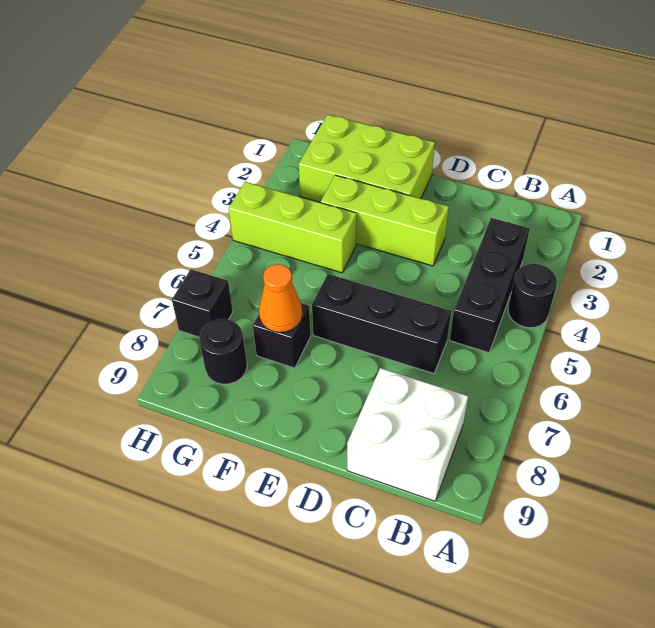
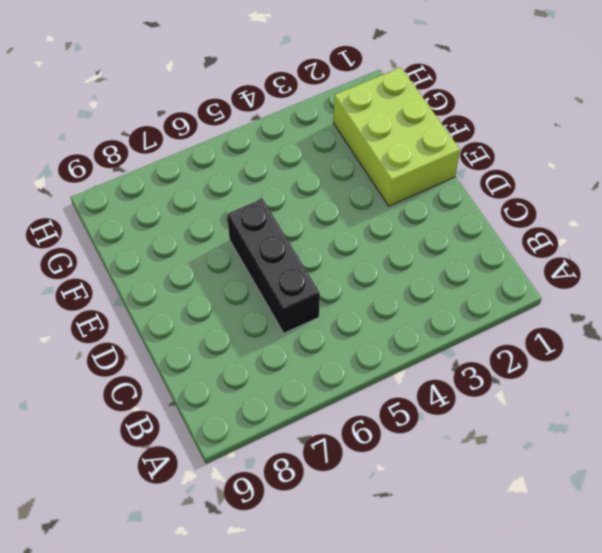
none -> black round brick A4 level 1
none -> black brick B3:B5 level 1

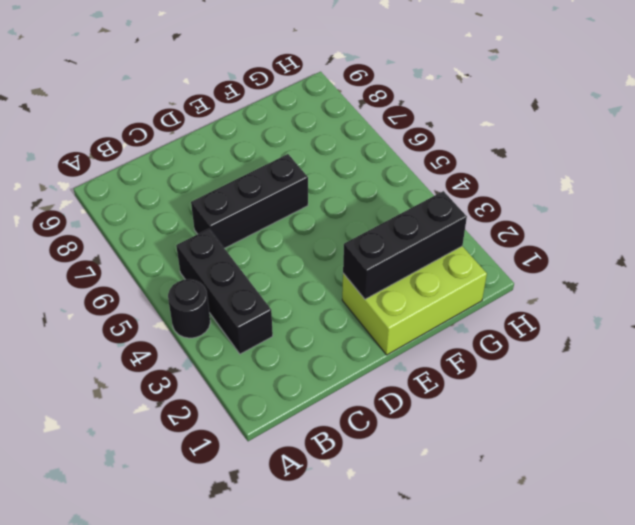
black brick E2:G2 level 2 -> none
none -> white brick B8:C9 level 1
none -> lime brick D3:F3 level 1

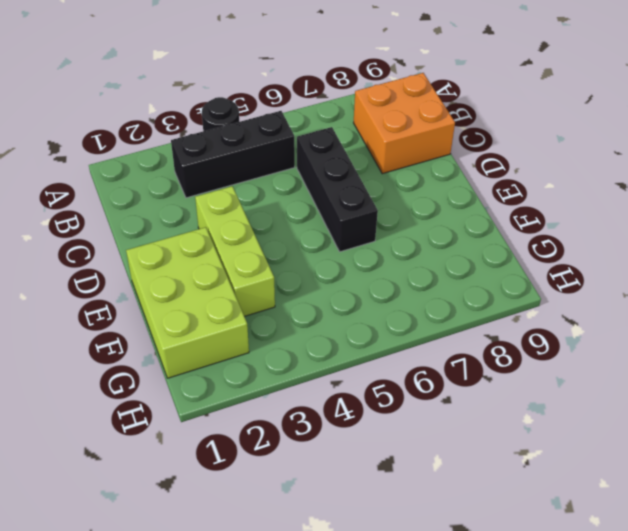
orange brick B8:C9 level 1 -> white brick B8:C9 level 1
none -> lime brick F4:H4 level 1
none -> black brick F7 level 1

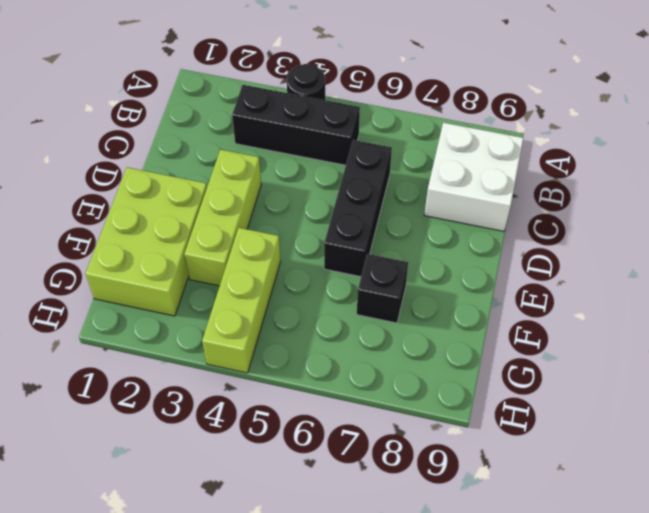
none -> black round brick G8 level 1
none -> black brick H7 level 1

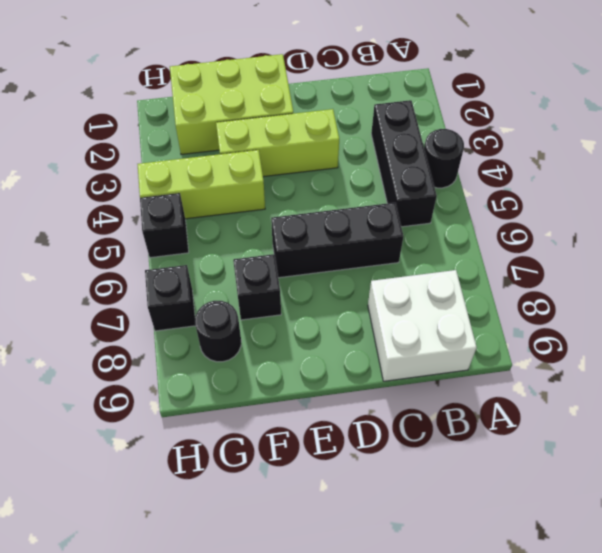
black brick H5 level 1 -> none
none -> orange cone F7 level 2

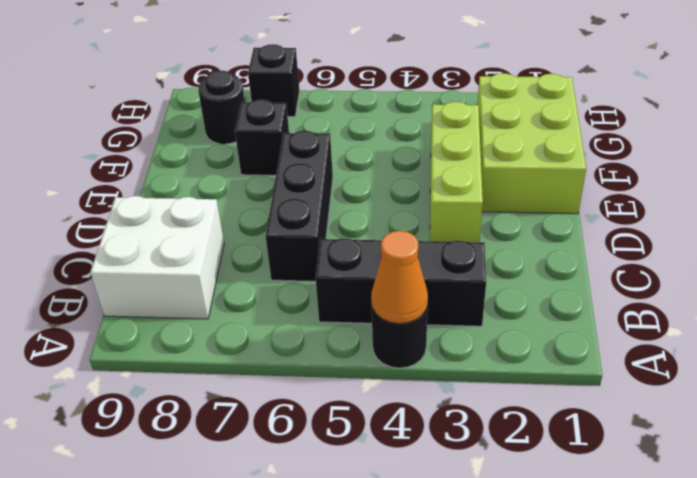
orange cone A4 level 2 -> orange cone F7 level 2
none -> lime brick F4:H4 level 1

